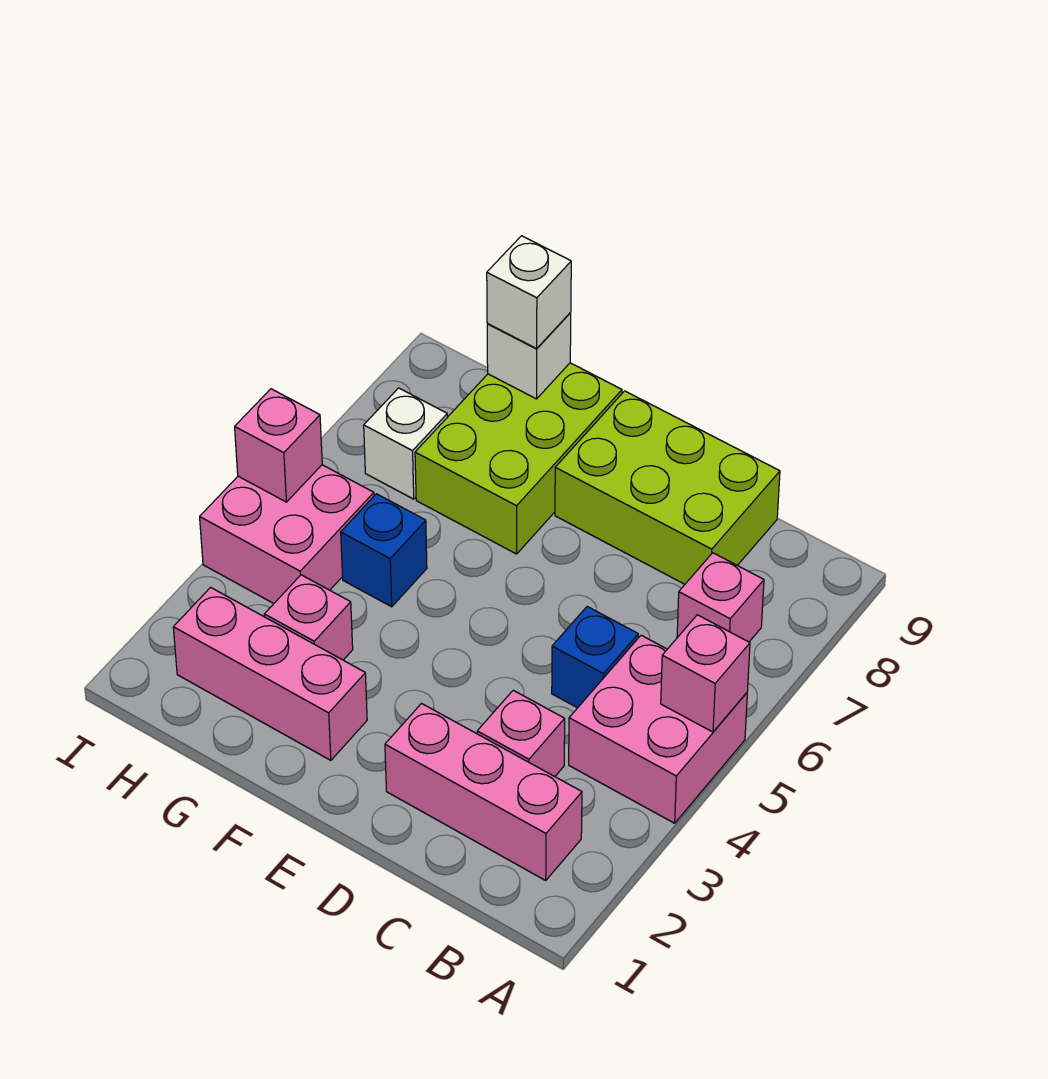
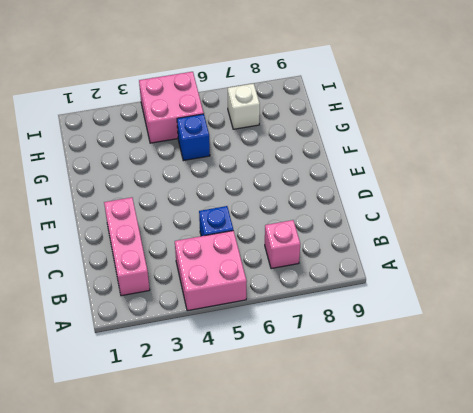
none -> pink brick C3 level 1
none -> lime brick C8:E9 level 1
none -> pink brick F2:H2 level 1

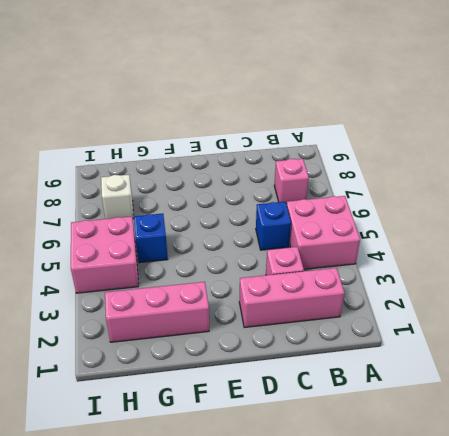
none -> lime brick C8:E9 level 1
none -> lime brick F7:G9 level 1
none -> pink brick G3 level 1

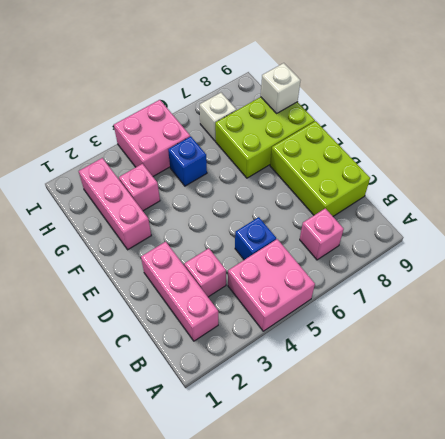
none -> pink brick A5 level 2
none -> pink brick I5 level 2
none -> white brick G9 level 3

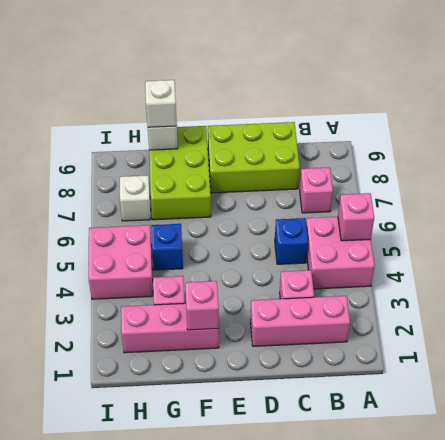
pink brick F2 level 2 -> pink brick I5 level 2

